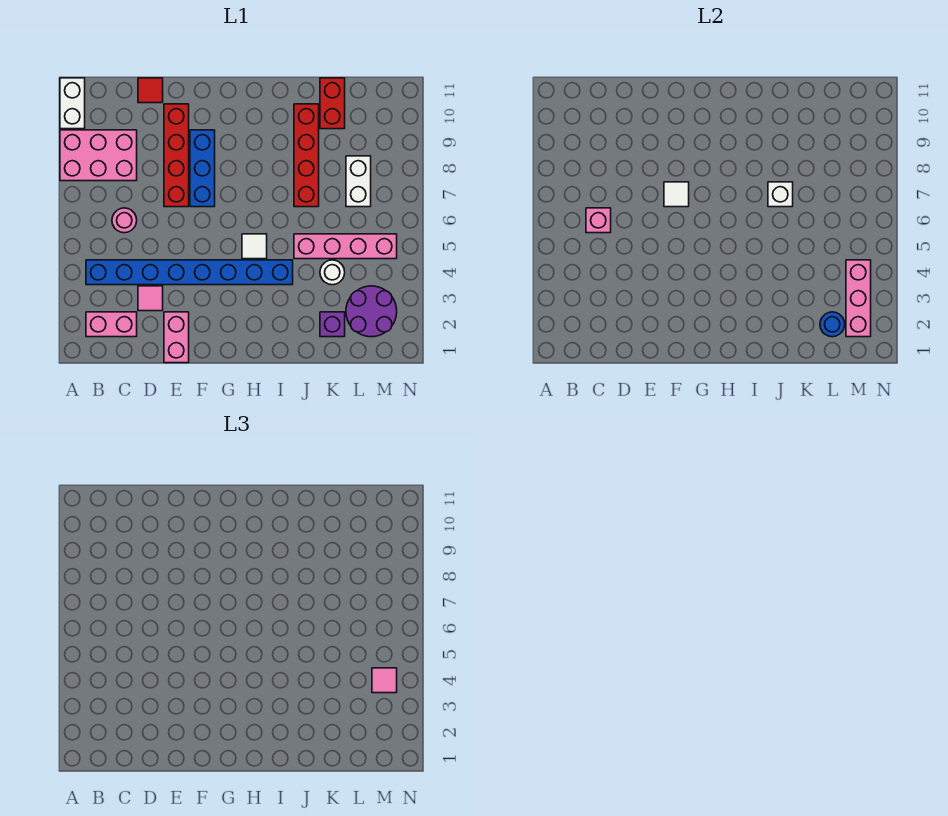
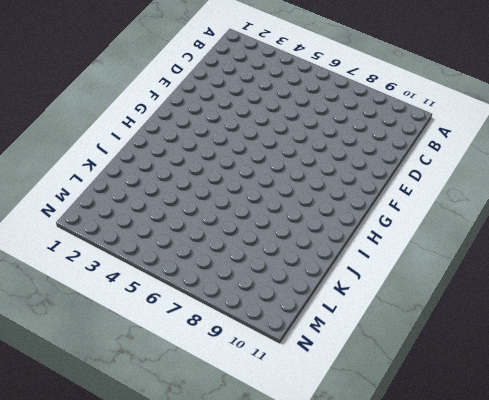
none -> pink brick A8:C9 level 1
none -> white brick A10:A11 level 1
none -> pink brick B2:C2 level 1

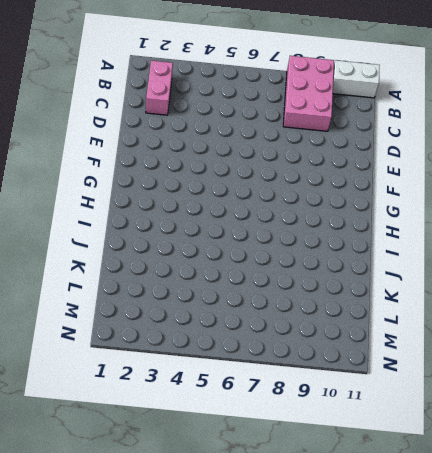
none -> blue brick B4:I4 level 1
none -> pink round brick C6 level 1
none -> pink tile D3 level 1

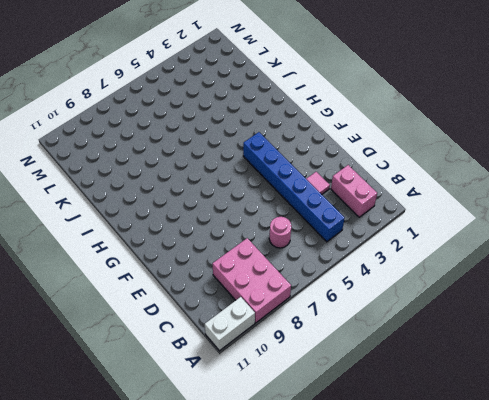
blue brick B4:G4 level 1 -> blue brick B4:I4 level 1
none -> red tile D11 level 1
none -> pink brick E1:E2 level 1
none -> red brick E7:E10 level 1

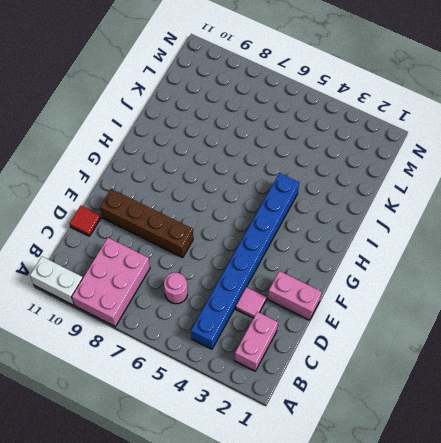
brown brick E7:E10 level 1 -> red brick E7:E10 level 1
none -> blue brick F7:F9 level 1
none -> white tile H5 level 1
none -> pink brick J5:M5 level 1

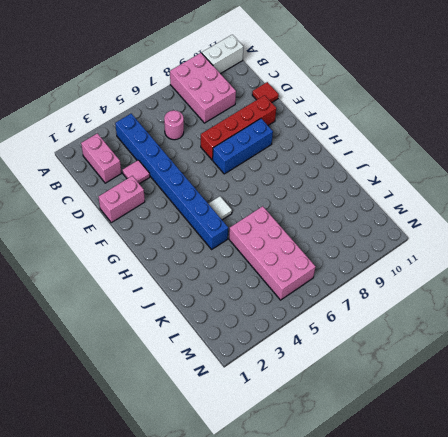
pink brick J5:M6 level 1 -> pink brick J5:M5 level 1
none -> red brick J7:J10 level 1
none -> purple brick K2 level 1
none -> white round brick K4 level 1

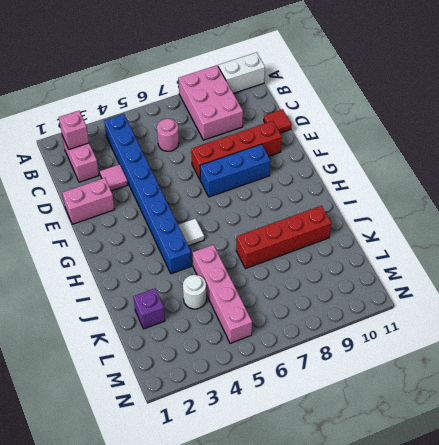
pink brick B2 level 2 -> pink brick C6 level 2
none -> red brick K10:K11 level 1
none -> purple round brick L2:M3 level 1
none -> white brick L7:L8 level 1

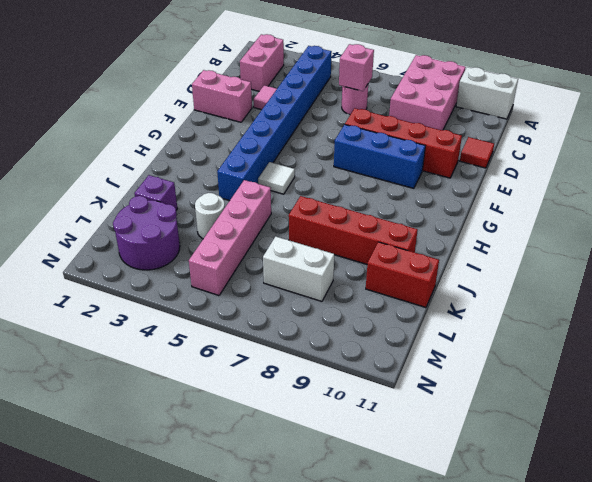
none -> white tile F7 level 2
none -> white brick J7 level 2
none -> blue round brick L2 level 2

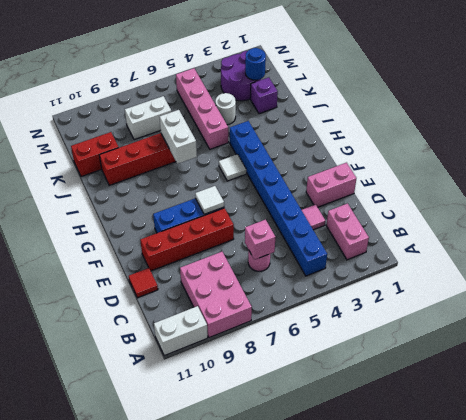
white brick I7:J7 level 2 -> white brick J7 level 2
none -> pink brick M2:M4 level 2
none -> pink tile M4 level 3

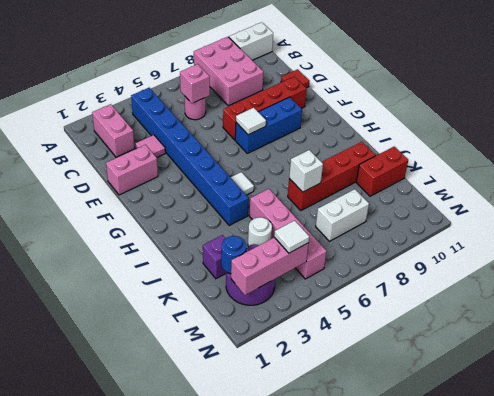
white tile M4 level 3 -> pink tile M4 level 3

